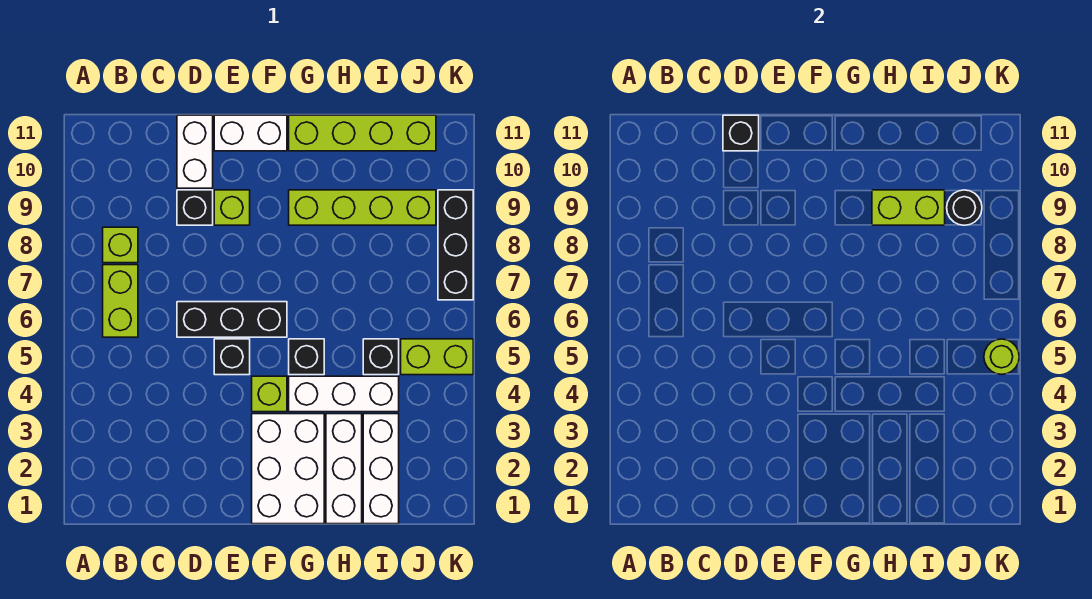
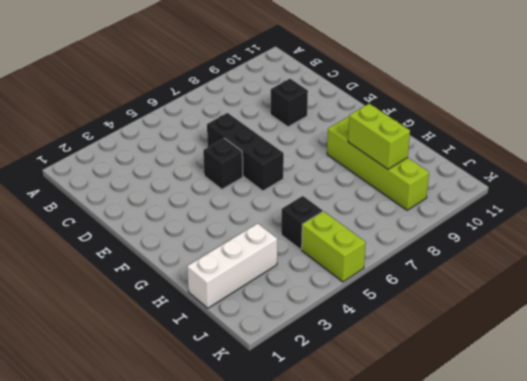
none -> lime brick B6:B7 level 1
none -> lime brick B8 level 1
none -> white brick D10:D11 level 1

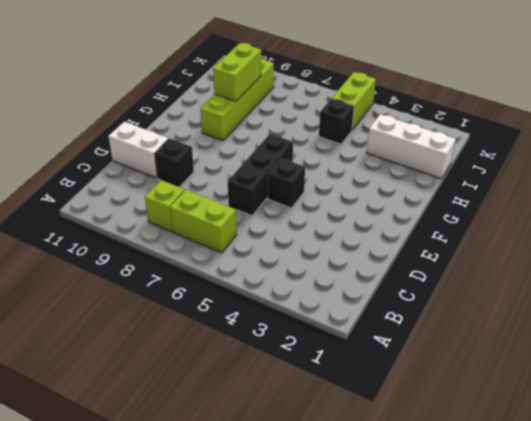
none -> lime brick E9 level 1
none -> white brick E11:F11 level 1
none -> white brick F1:G3 level 1

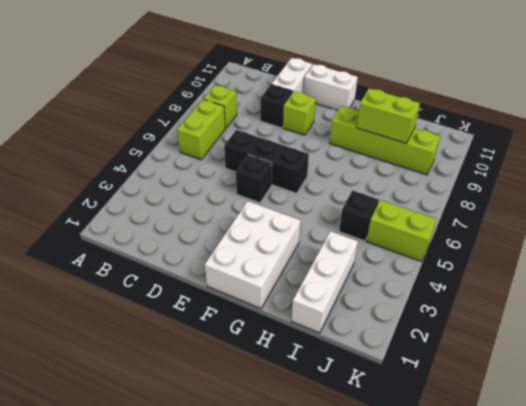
none -> lime brick F4 level 1
none -> white brick G4:I4 level 1
none -> black brick G5 level 1

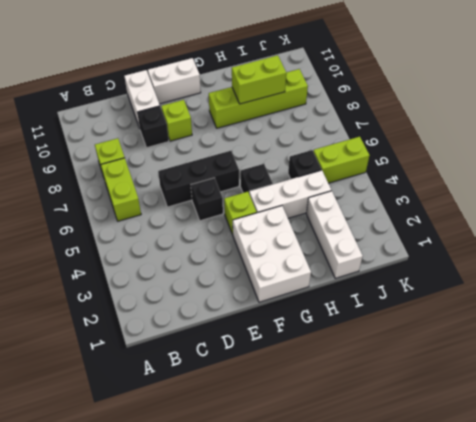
none -> lime brick G11:J11 level 1
none -> white brick H1:H3 level 1
none -> black brick K7:K9 level 1

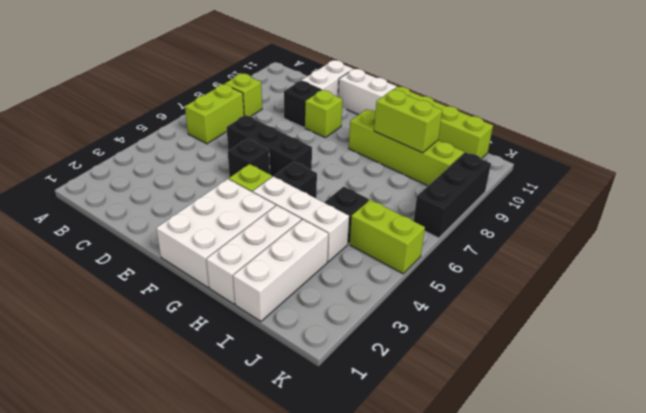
none -> black brick D11 level 2
none -> black round brick J9 level 2
none -> lime round brick K5 level 2

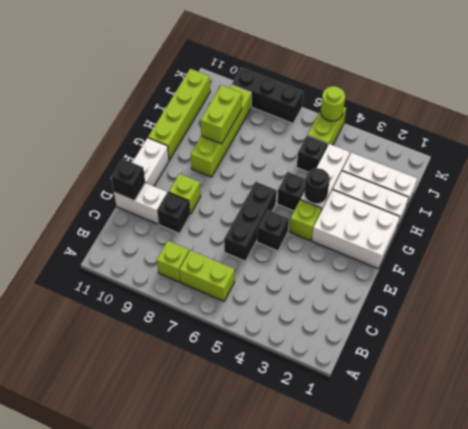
black round brick G4 level 2 -> black round brick J9 level 2

